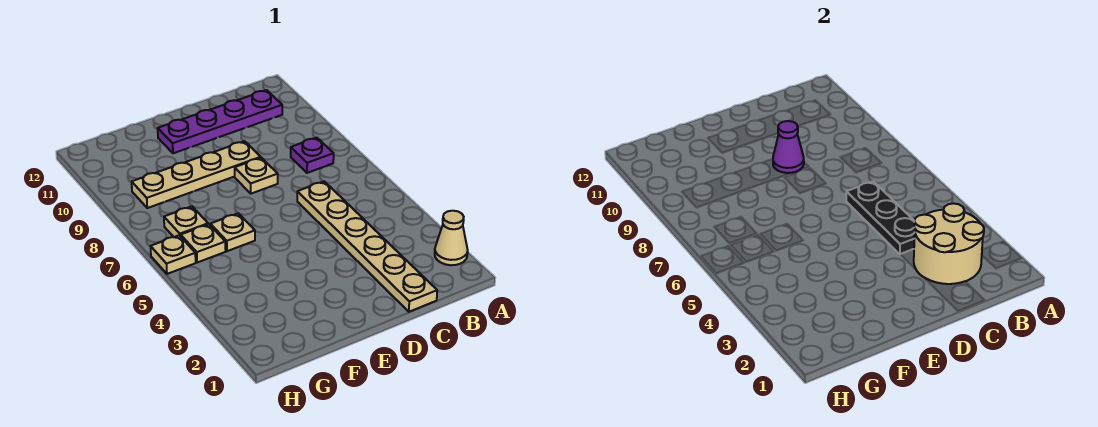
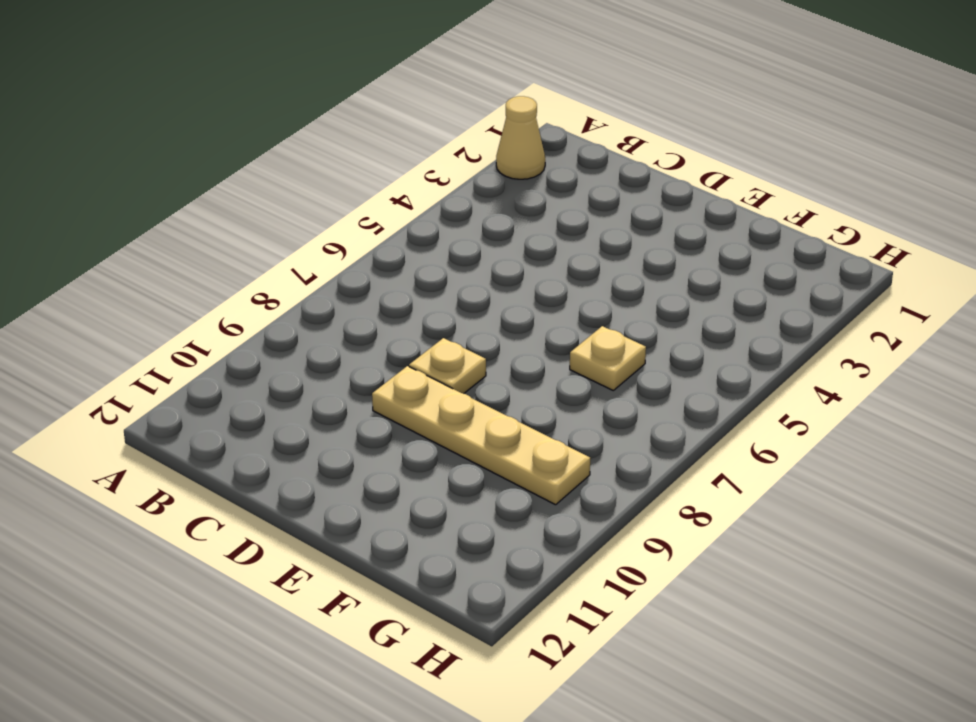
none -> purple plate B8 level 1
none -> purple plate B11:E11 level 1
none -> tan plate C1:C6 level 1

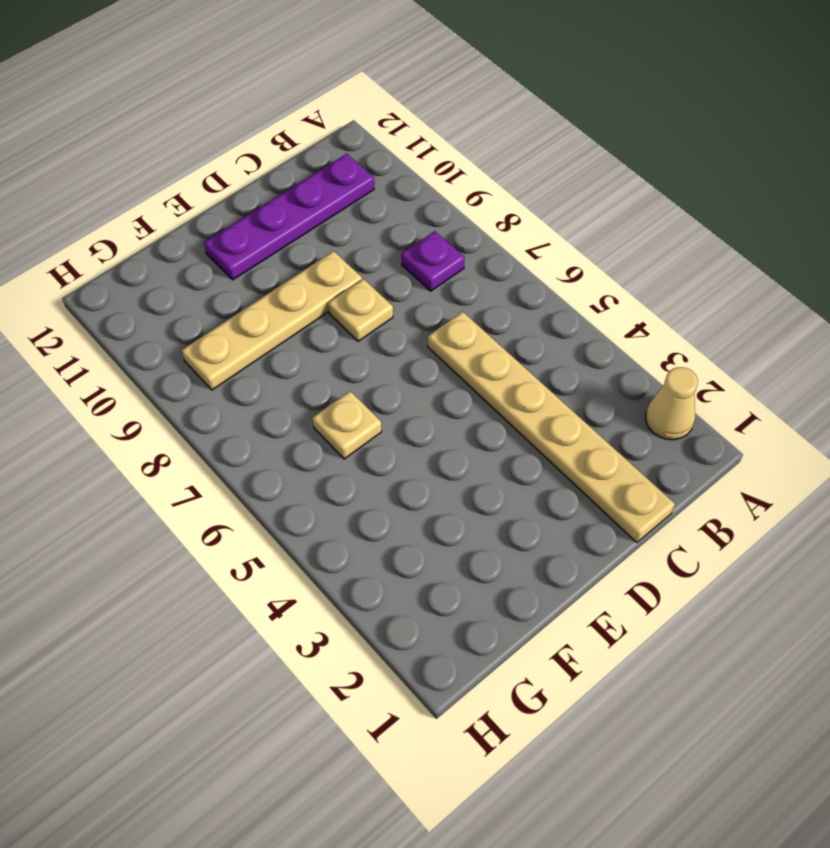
none -> tan plate G6 level 1
none -> tan plate G7 level 1
none -> tan plate H6 level 1

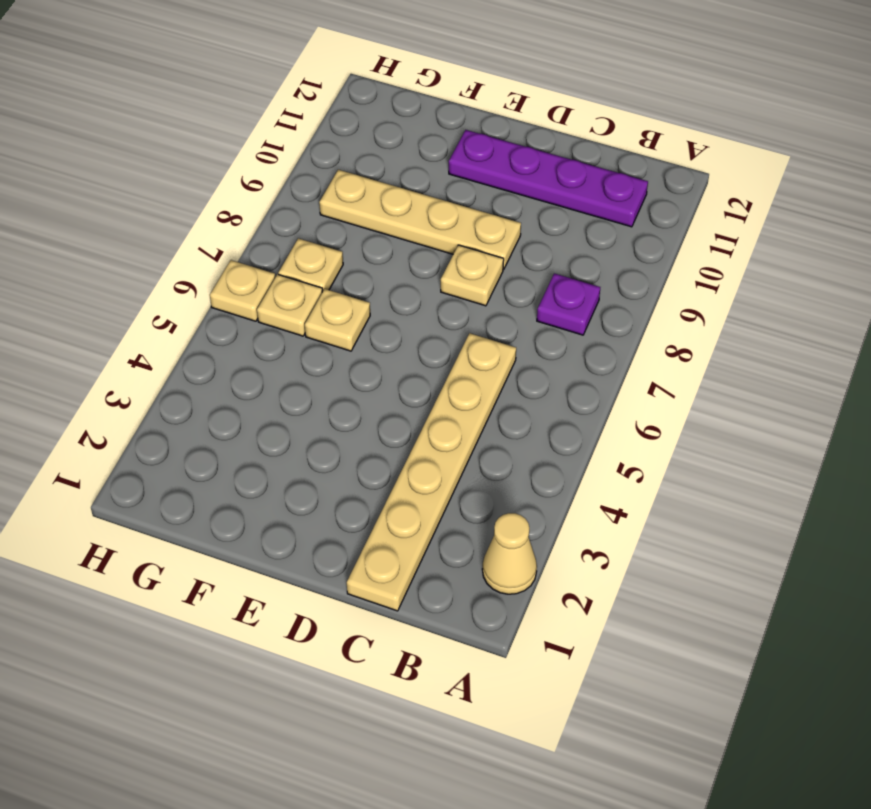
none -> tan round brick B2:C3 level 2
none -> black plate C4:C6 level 2
none -> purple cone D9 level 2

